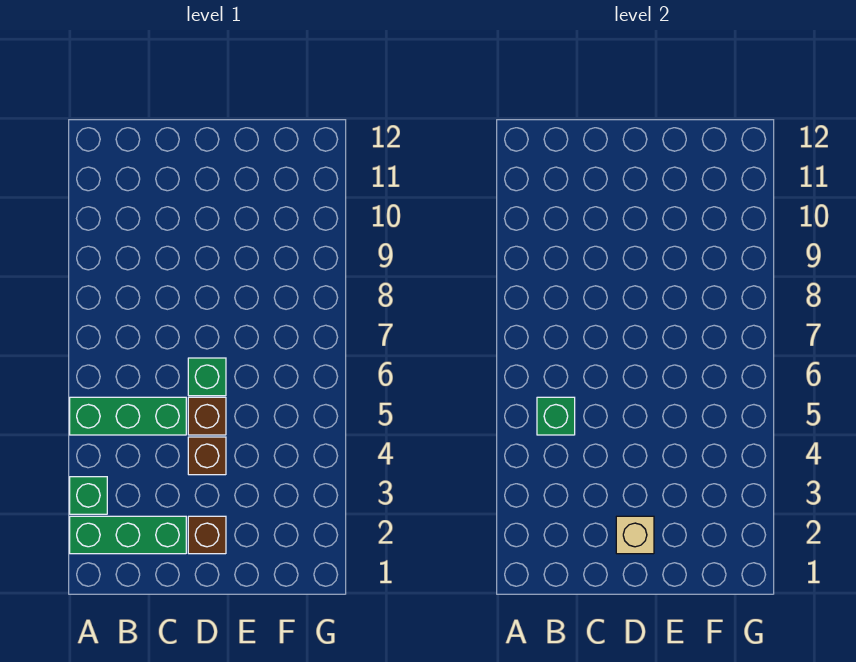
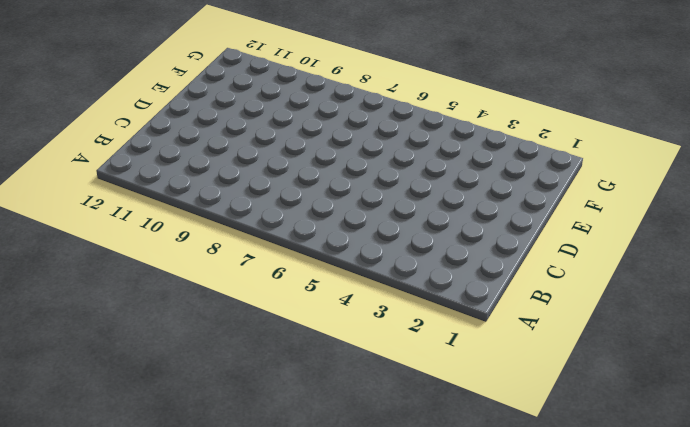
none -> green brick A2:C2 level 1
none -> green brick A3 level 1

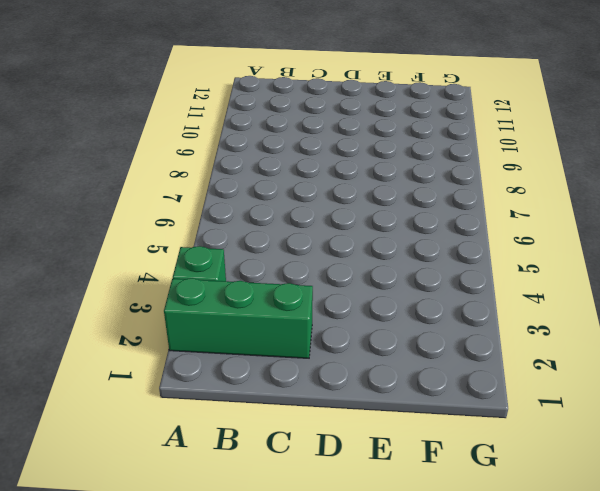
none -> green brick A5:C5 level 1
none -> brown brick D2 level 1

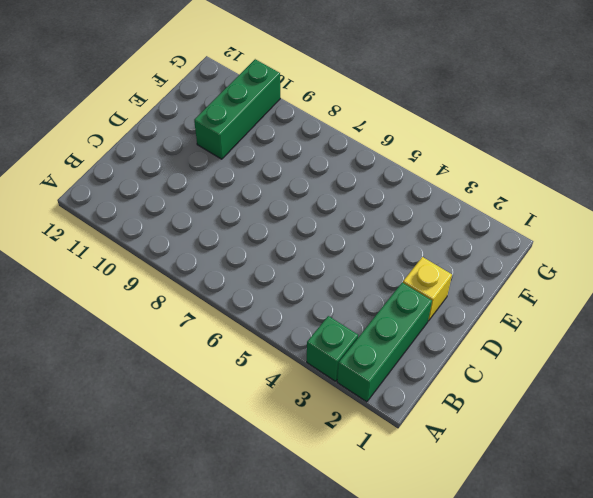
yellow brick D2 level 1 -> brown brick D2 level 1
green brick E10:G10 level 1 -> green brick A5:C5 level 1
none -> brown brick D4 level 1
none -> brown brick D5 level 1

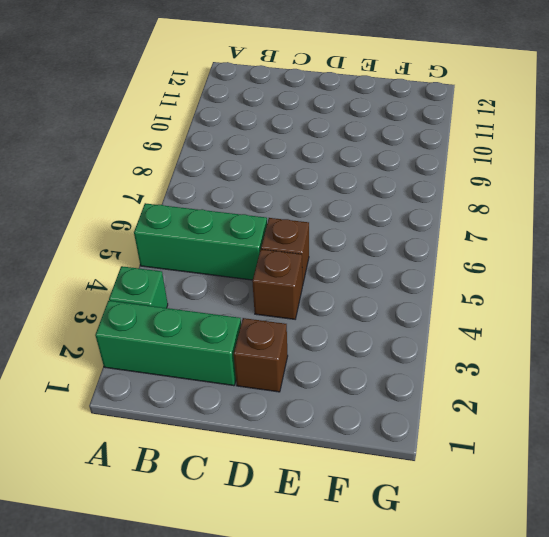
none -> green brick D6 level 1
none -> green brick B5 level 2

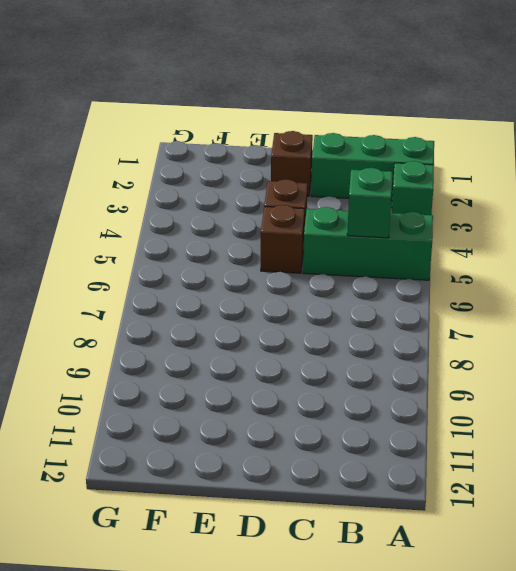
none -> green brick D6 level 1
none -> tan brick D2 level 2

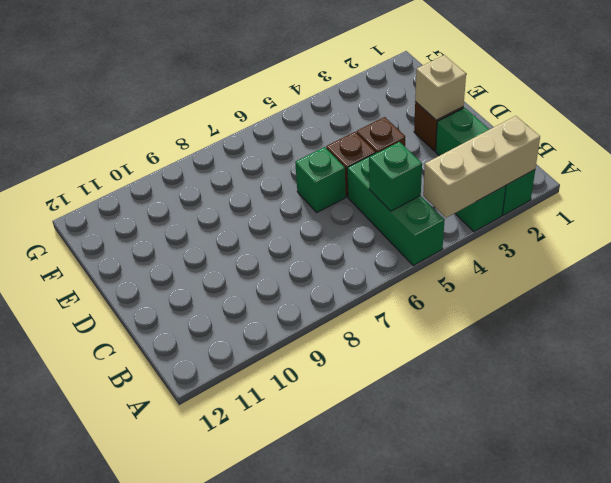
tan brick A2:A4 level 2 -> none

